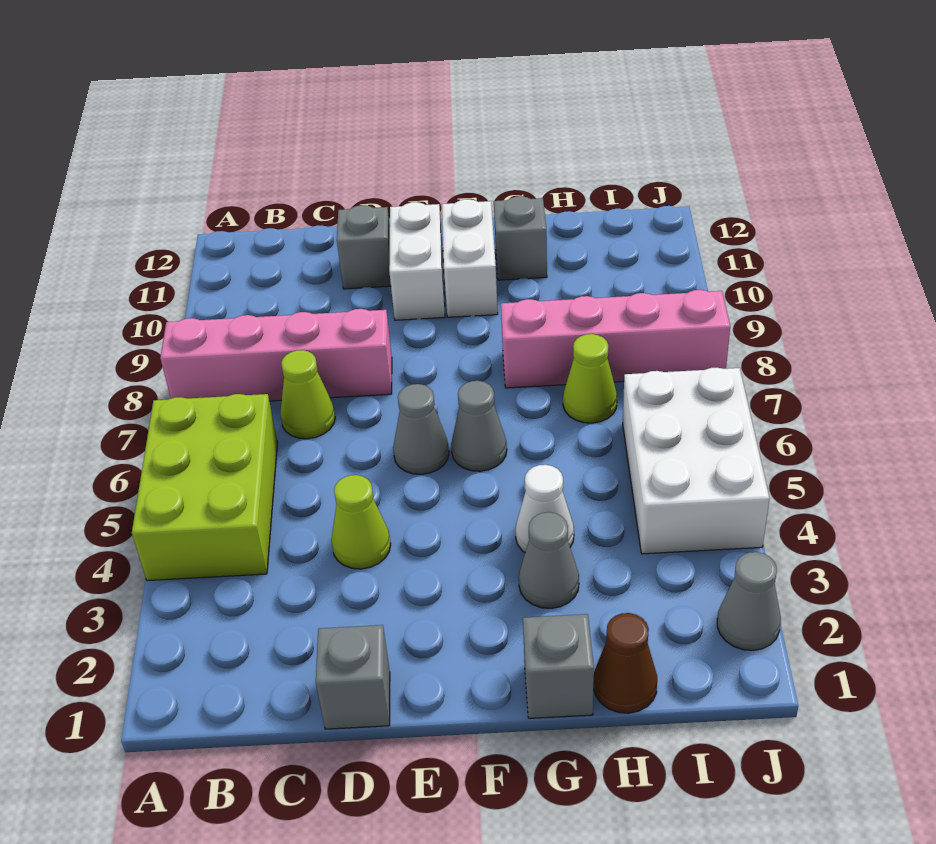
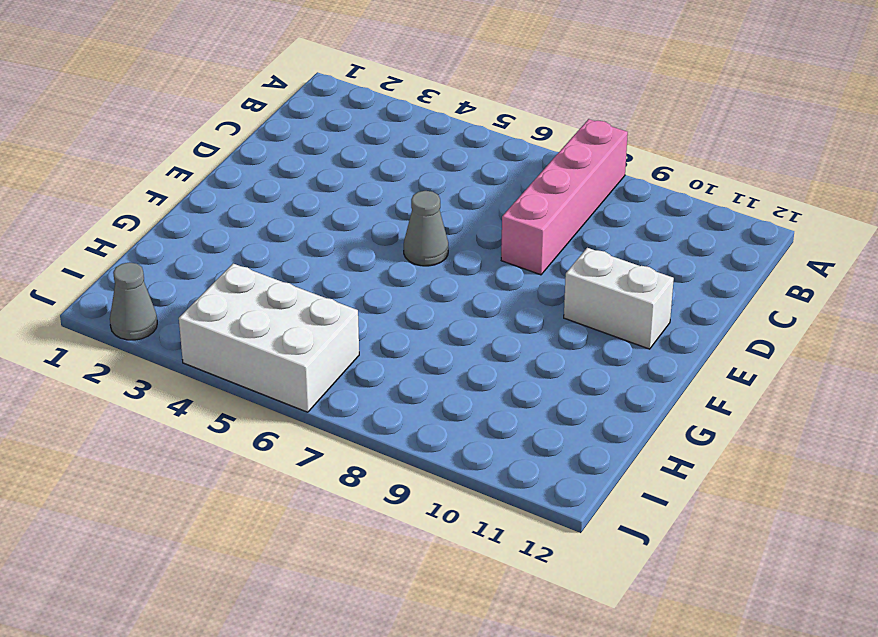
none -> lime brick A4:B6 level 1
none -> lime cone C7 level 1
none -> grey brick D1 level 1

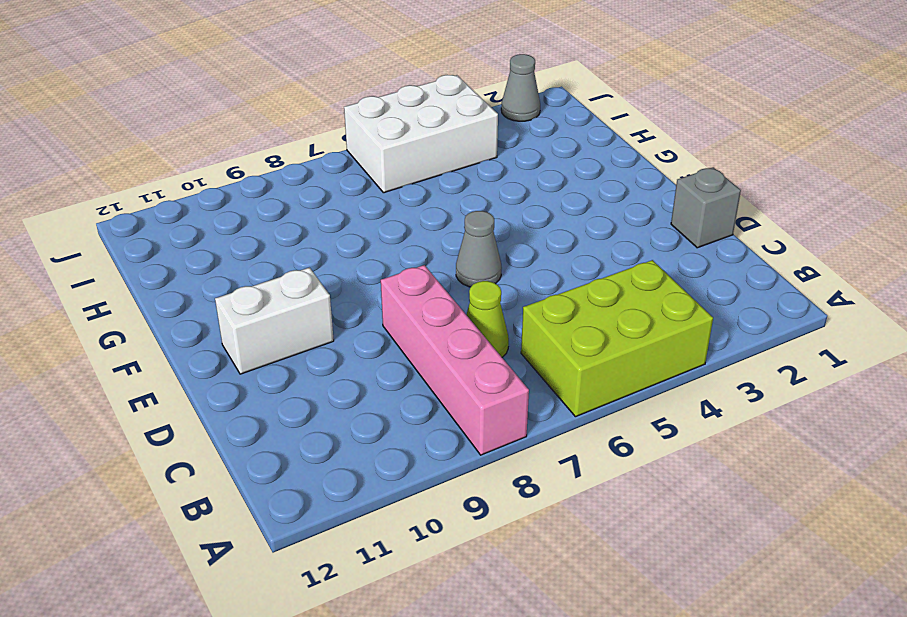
none -> lime cone D4 level 1
none -> grey brick D11 level 1
none -> grey cone F6 level 1

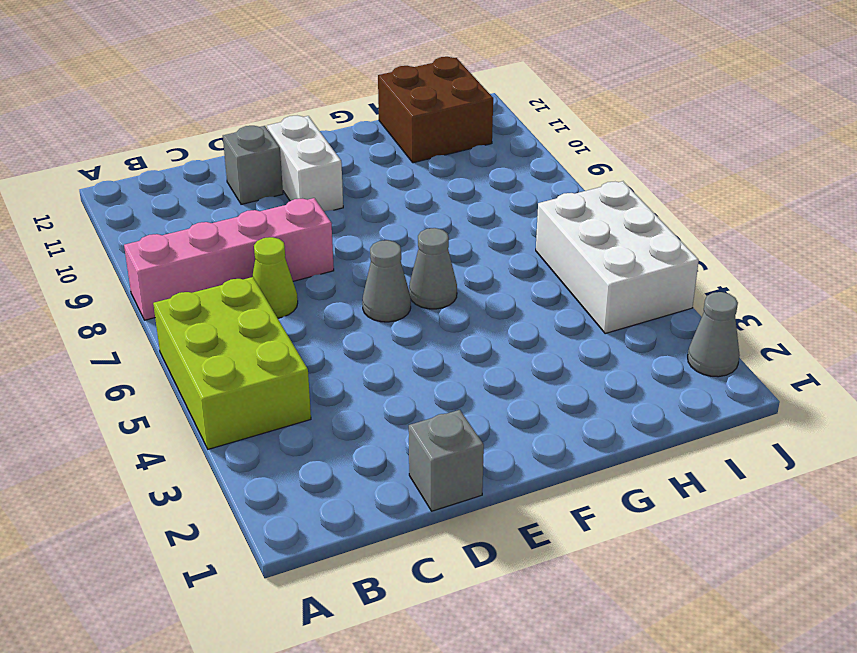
brown brick H11:I12 level 1 -> none
none -> lime cone D4 level 1
none -> white brick F10:F11 level 1
none -> grey brick G1 level 1

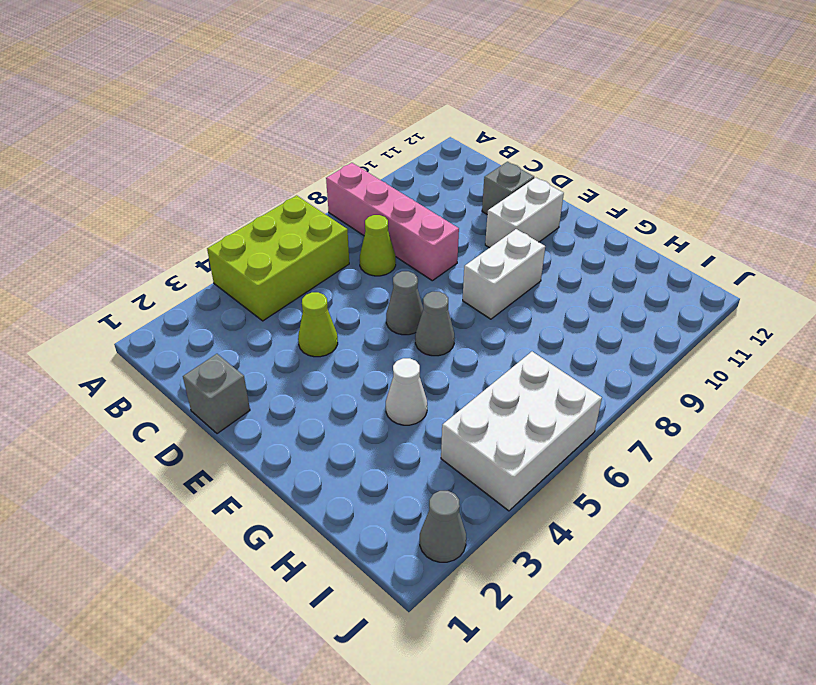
white brick F8:F9 level 1 -> white brick F10:F11 level 1
none -> grey brick G1 level 1
none -> grey cone G3 level 1
none -> pink brick G8:J8 level 1

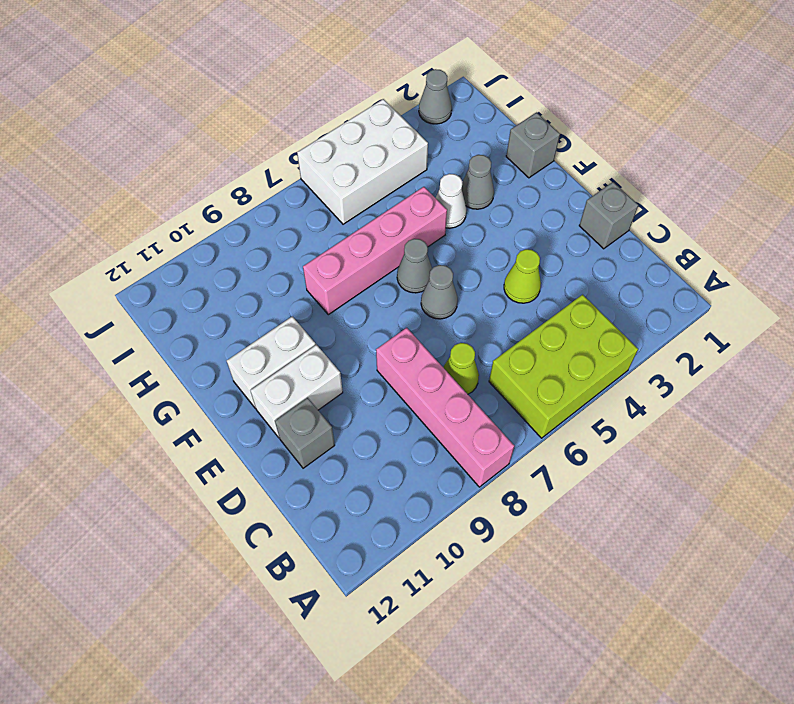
pink brick G5:G8 level 1 -> pink brick G8:J8 level 1
none -> grey brick G11 level 1
none -> brown cone H1 level 1
none -> lime cone H7 level 1

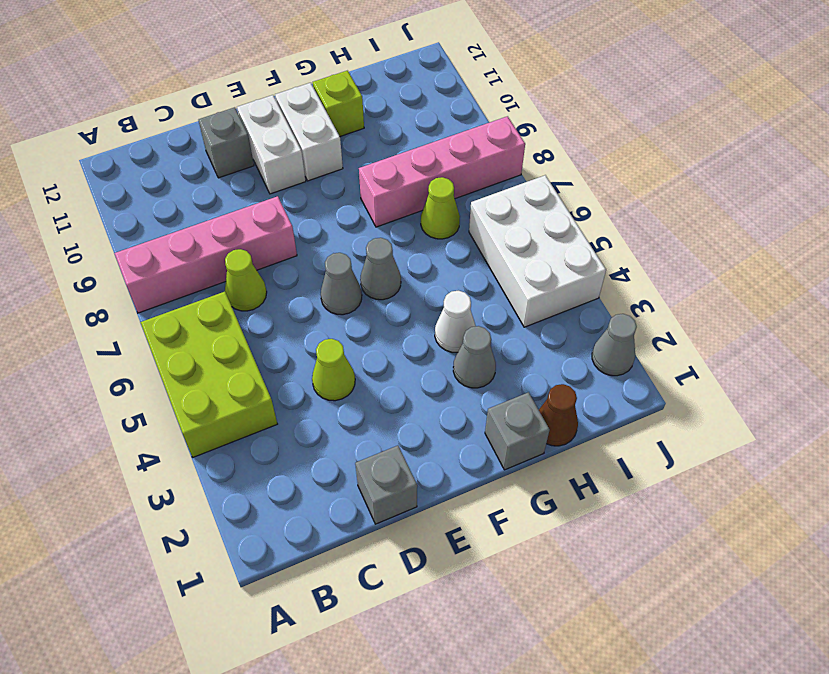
lime brick G11 level 1 -> grey brick G11 level 1

